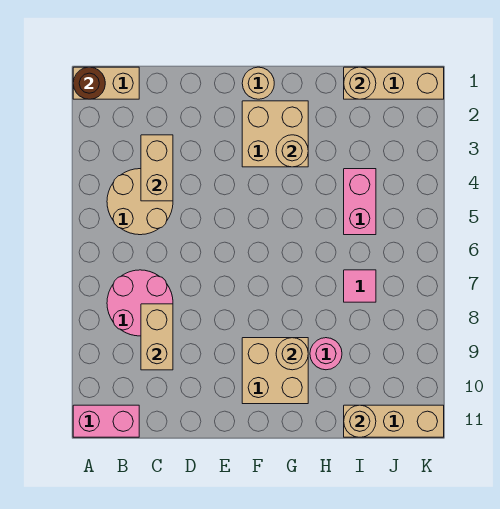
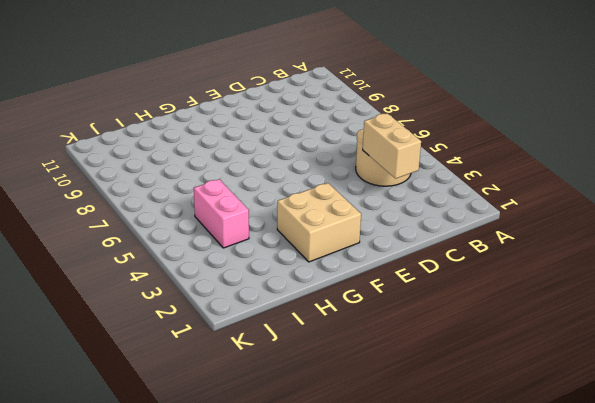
none -> tan brick A1:B1 level 1
none -> pink brick A11:B11 level 1
none -> pink round brick B7:C8 level 1

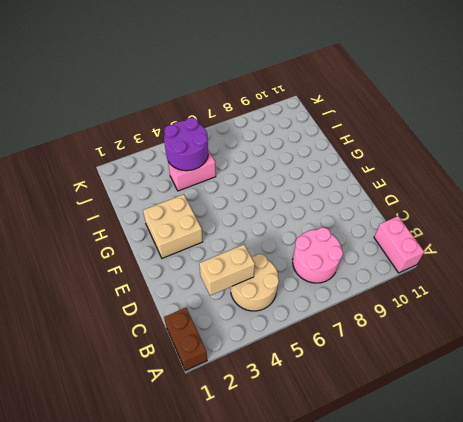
brown brick A1:B1 level 1 -> tan brick A1:B1 level 1
purple round brick I4:J5 level 2 -> none
none -> tan round brick F1 level 1
none -> tan brick F9:G10 level 1
none -> pink round brick H9 level 1

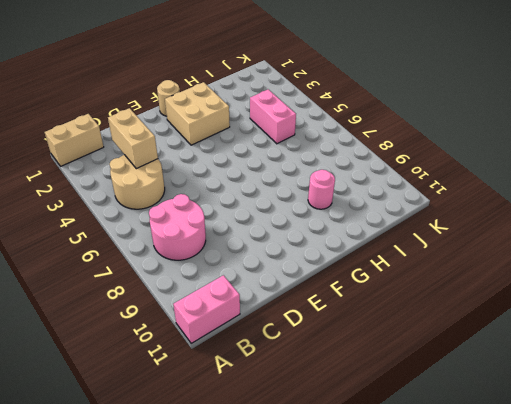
none -> tan brick F9:G10 level 1
none -> tan brick I1:K1 level 1
none -> pink tile I7 level 1

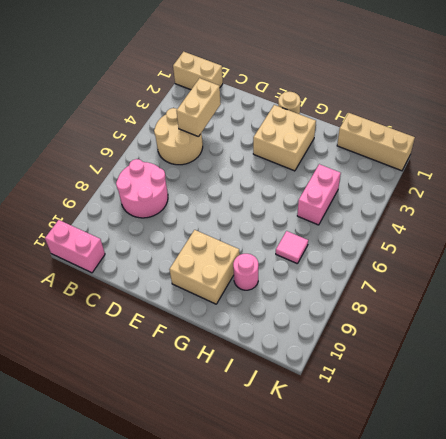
none -> tan brick I11:K11 level 1
none -> brown round brick A1 level 2
none -> tan brick C8:C9 level 2

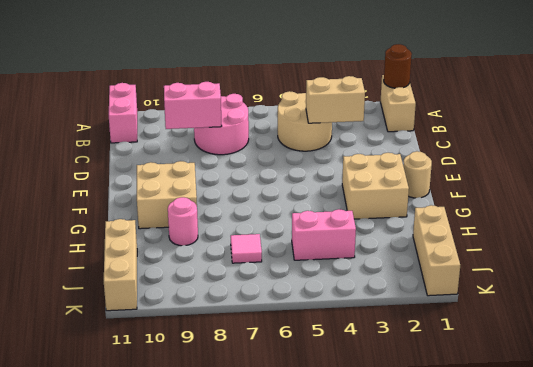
pink brick C8:C9 level 2 -> tan brick C8:C9 level 2
none -> tan round brick G3 level 2
none -> tan round brick G9 level 2
none -> tan round brick I1 level 2

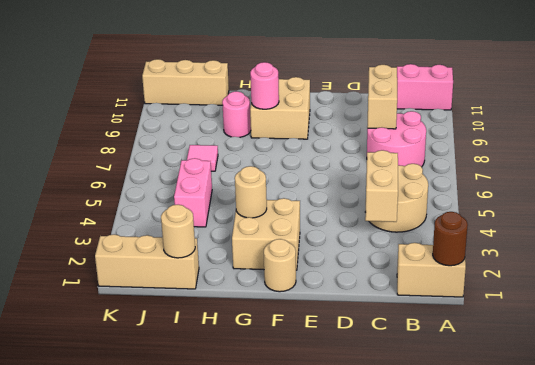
pink round brick G9 level 2 -> tan round brick G9 level 2
none -> tan round brick I11 level 2

